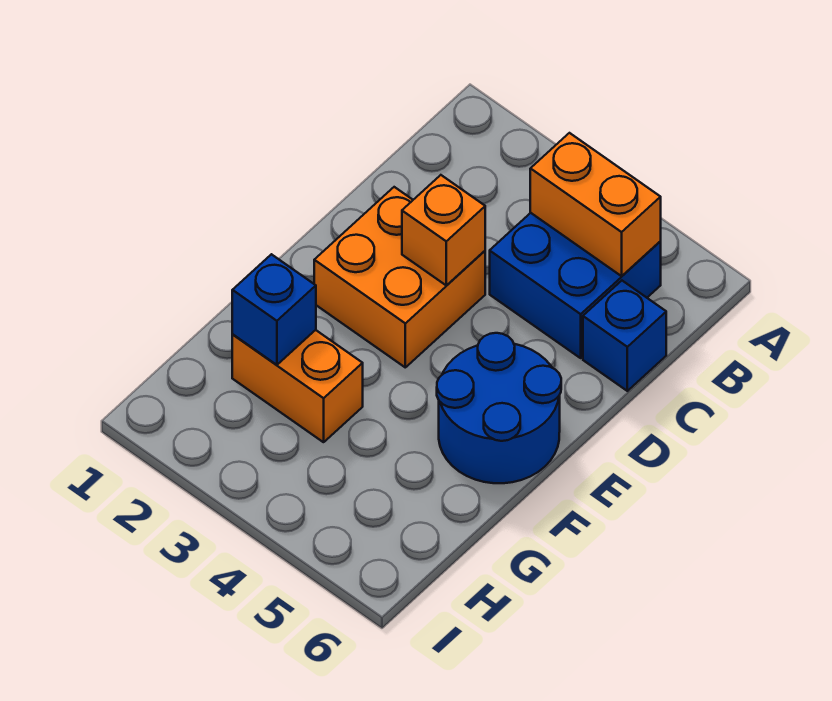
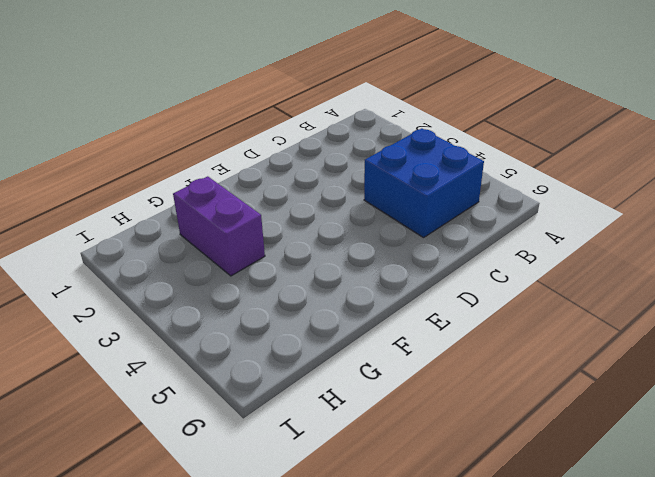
purple brick G2:G3 level 1 -> orange brick G2:G3 level 1
none -> blue brick C6 level 1
none -> orange brick D2:E3 level 1

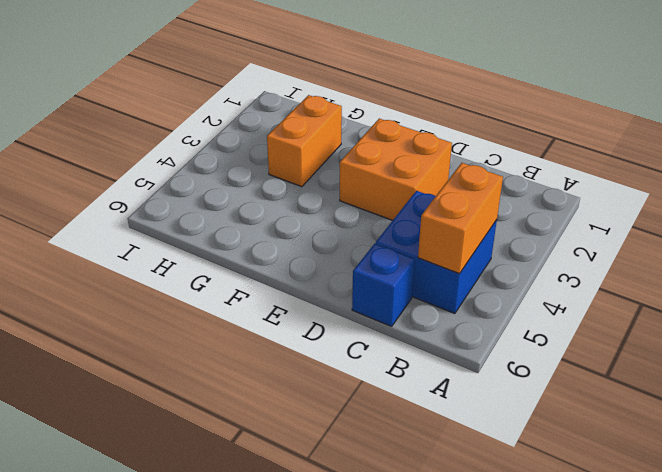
none -> blue round brick E5:F6 level 1
none -> orange brick D3 level 2

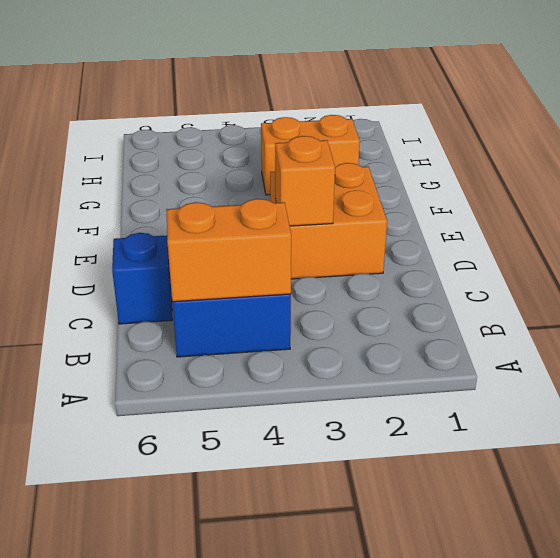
none -> blue round brick E5:F6 level 1
none -> blue brick G2 level 2

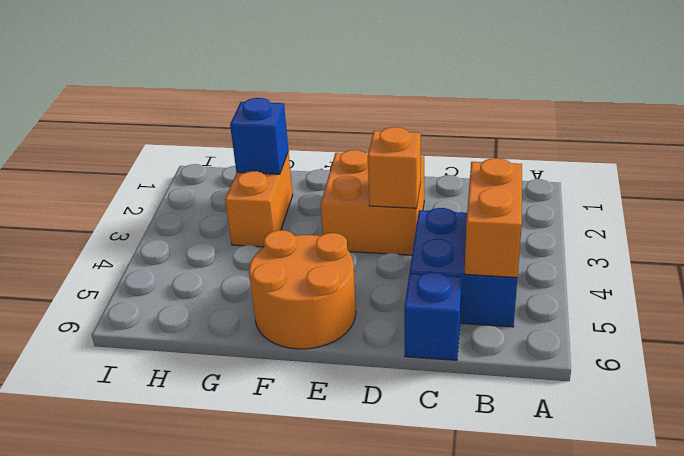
orange round brick E5:F6 level 1 -> blue round brick E5:F6 level 1

